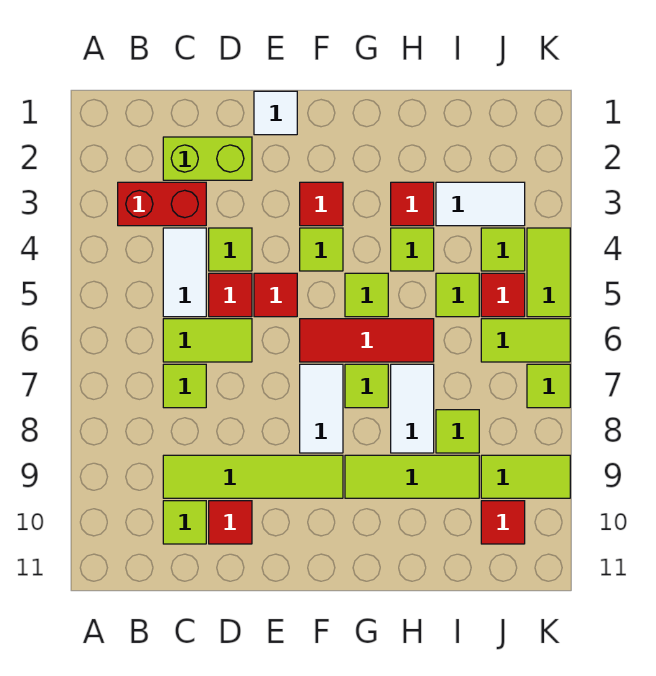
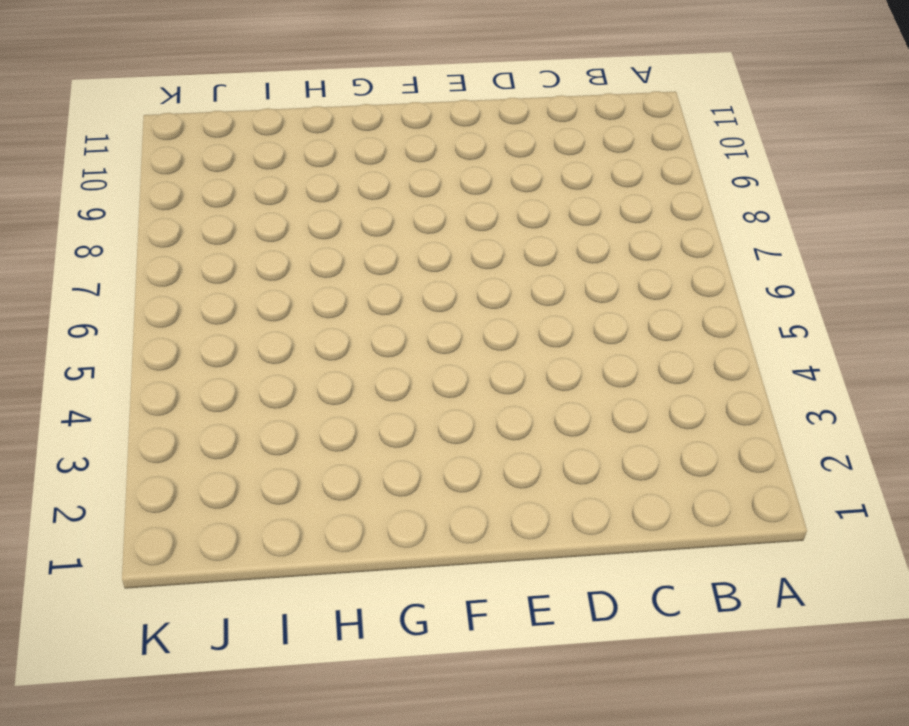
none -> red brick B3:C3 level 1
none -> lime brick C2:D2 level 1
none -> white tile C4:C5 level 1
none -> lime tile C6:D6 level 1

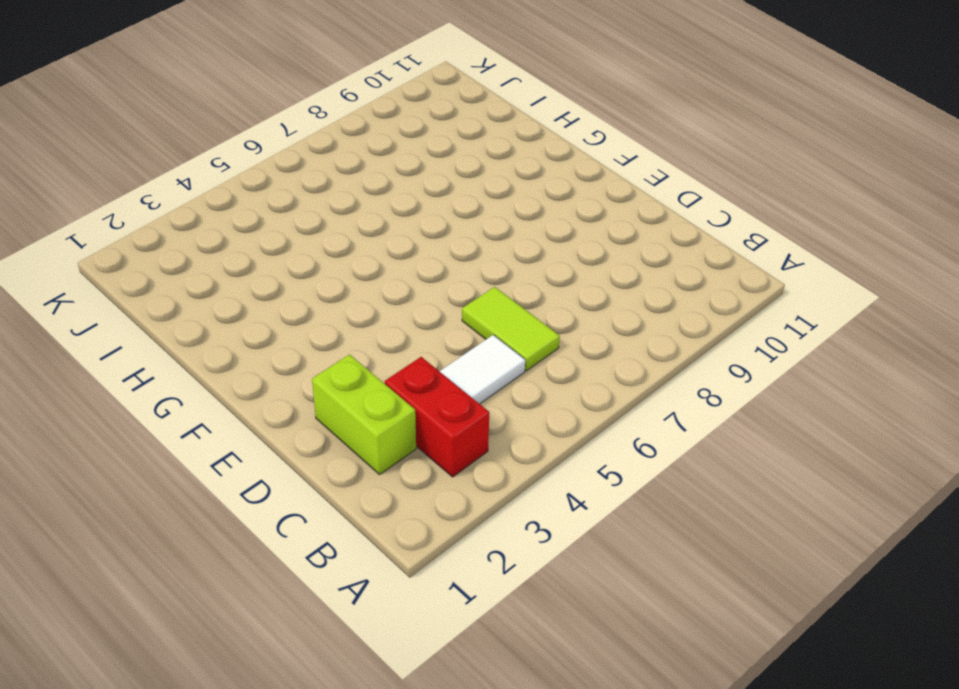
none -> lime tile C7 level 1
none -> lime tile C9:F9 level 1
none -> lime tile C10 level 1
none -> lime tile D4 level 1

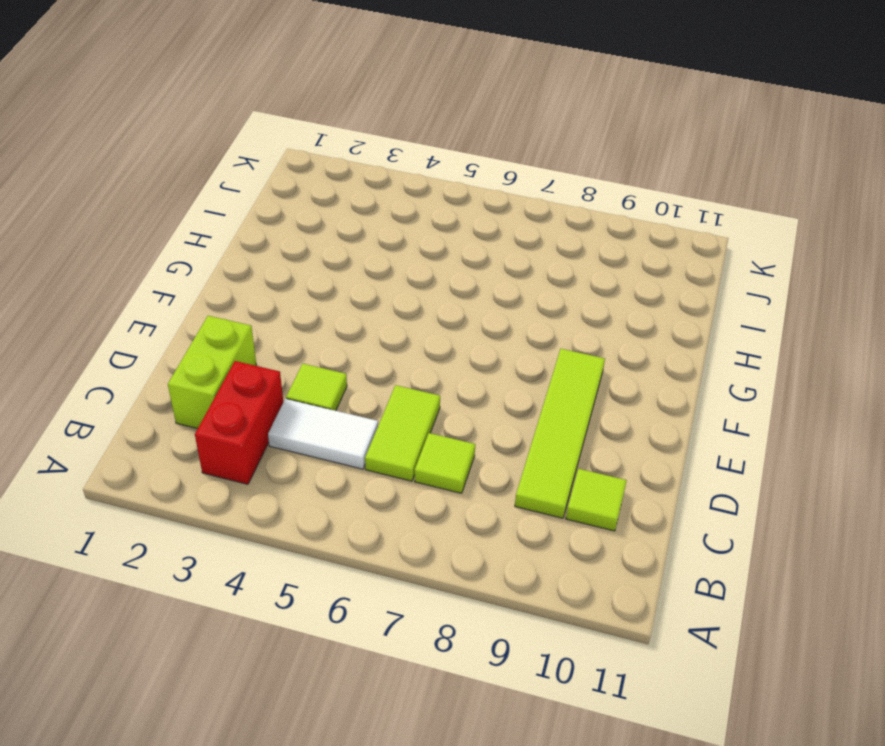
none -> red tile D5 level 1
none -> red tile D10 level 1
none -> white tile E1 level 1
none -> red tile E5 level 1

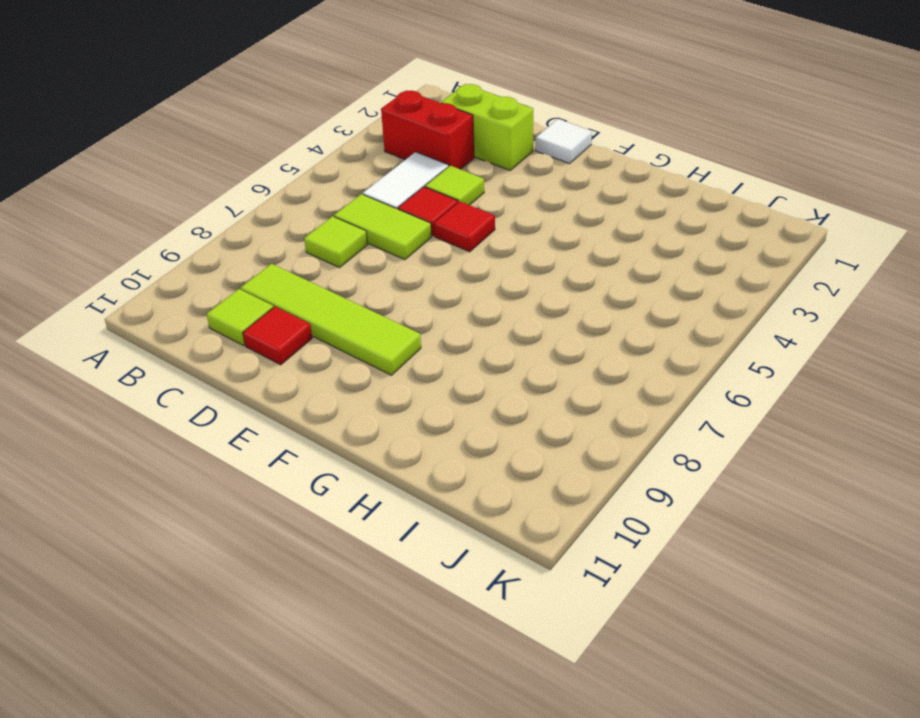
none -> red tile F3 level 1
none -> lime tile F4 level 1
none -> red tile F6:H6 level 1
none -> white tile F7:F8 level 1

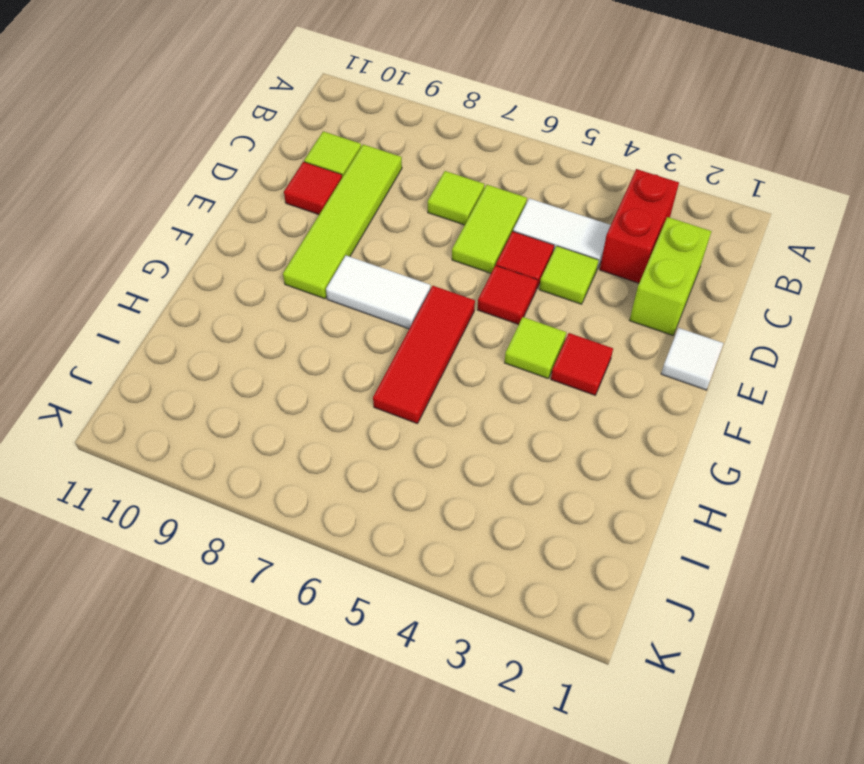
none -> lime tile G5 level 1
none -> lime tile G7 level 1
none -> lime tile G9:I9 level 1
none -> red tile H3 level 1

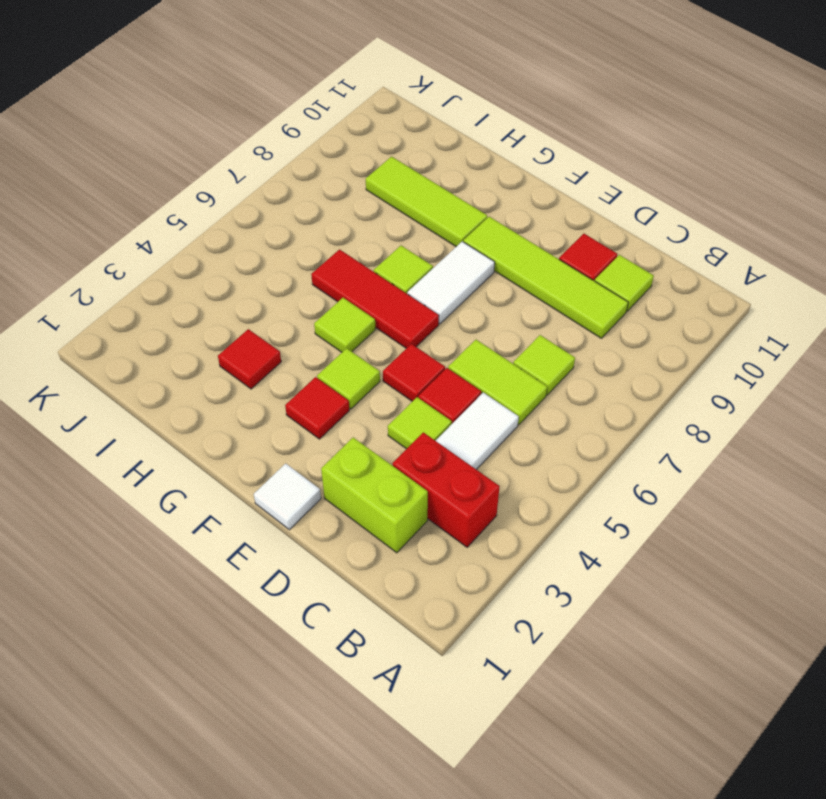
none -> lime tile H4 level 1
none -> white tile H7:H8 level 1
none -> white tile I3:J3 level 1
none -> lime tile I5 level 1

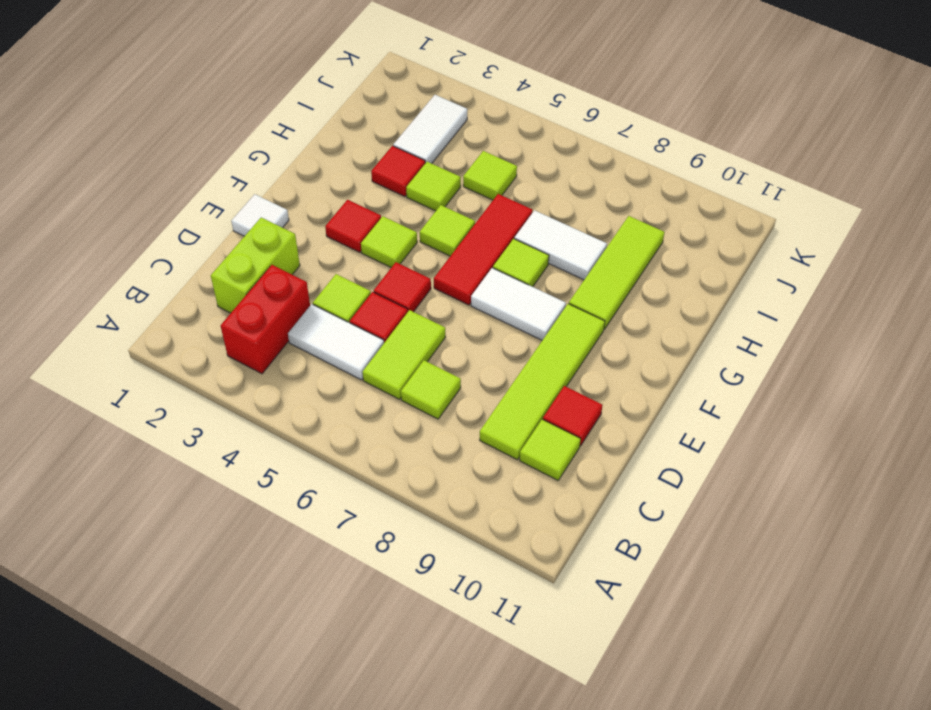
none -> lime tile I8 level 1
none -> lime tile J4 level 1
none -> red tile J5 level 1
none -> lime tile J6:K6 level 1

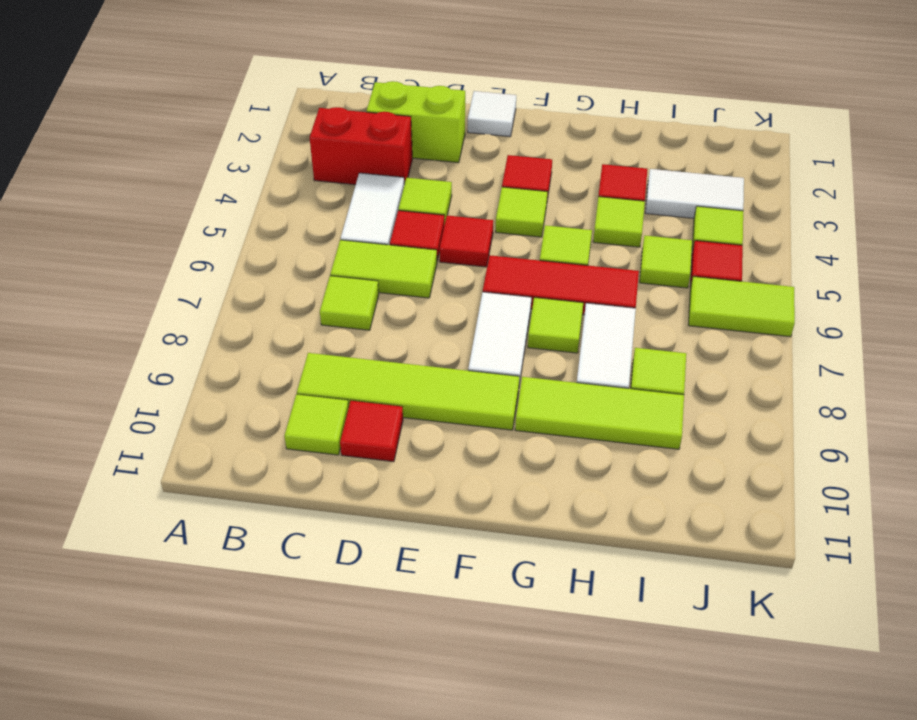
none -> lime tile J9:K9 level 1
none -> red tile J10 level 1
none -> lime tile K4:K5 level 1
none -> lime tile K7 level 1

